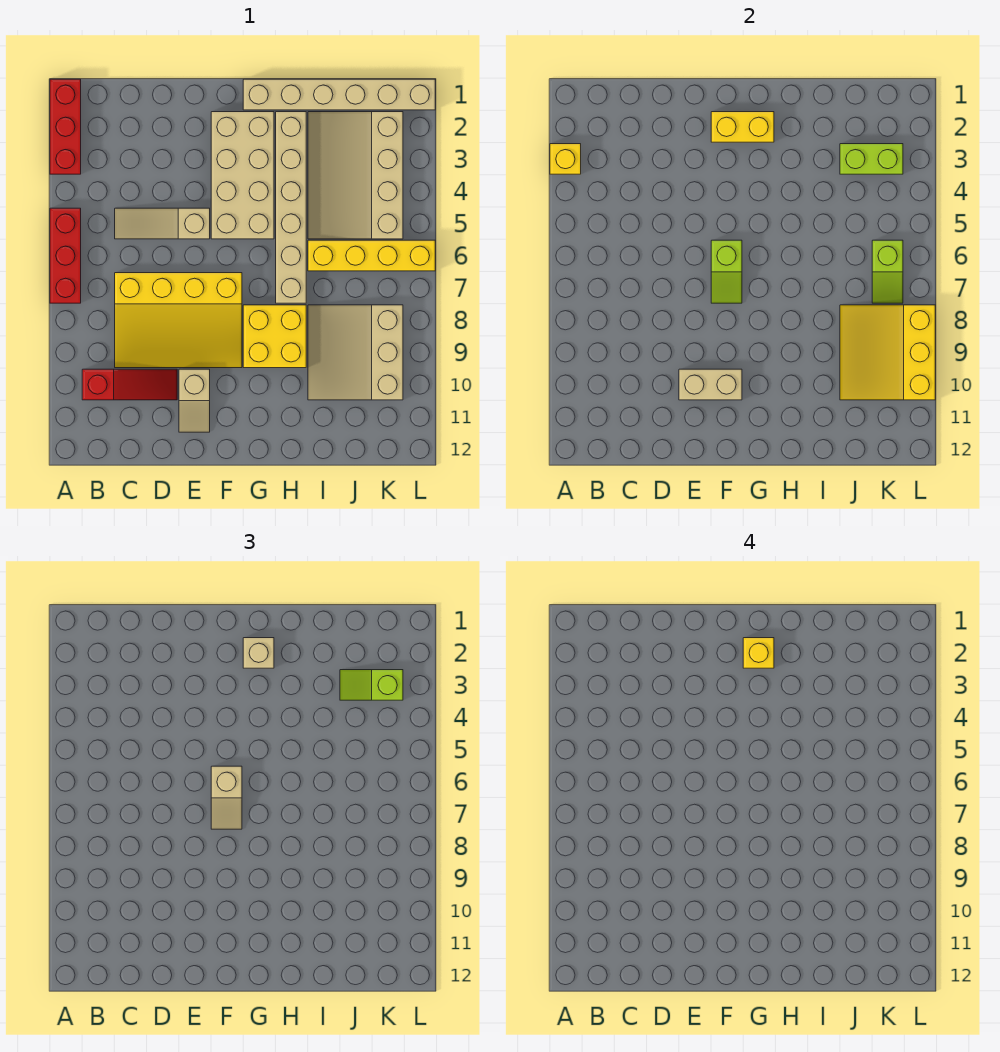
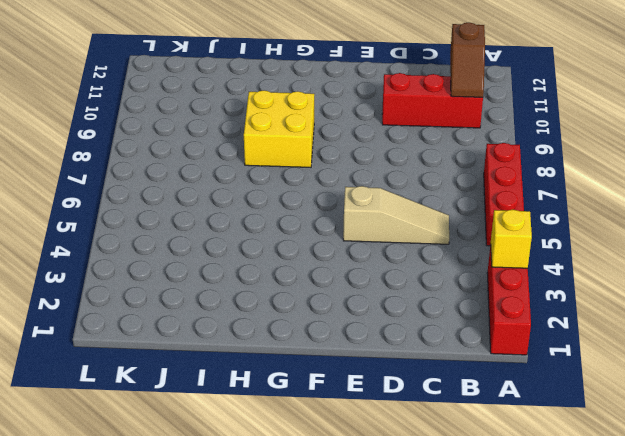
red brick B10:D10 level 1 -> red slope B10:D10 level 1 top B
brown slope B10:B11 level 2 top 11 -> none
none -> yellow slope C7:F9 level 1 top 7
none -> tan slope E10:E11 level 1 top 10
none -> tan brick F2:G5 level 1

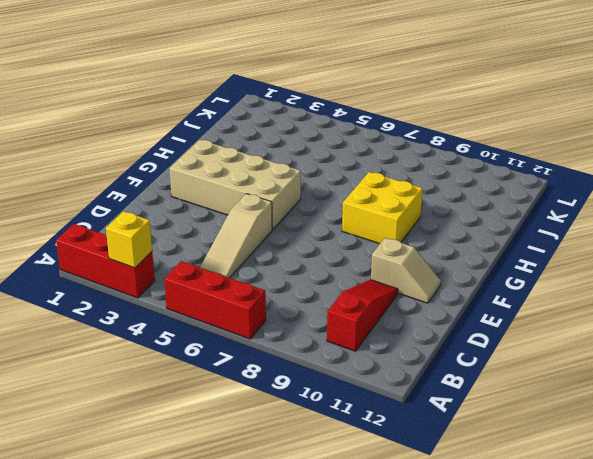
none -> yellow slope C7:F9 level 1 top 7
none -> tan brick G1:L1 level 1
none -> tan brick H2:H7 level 1

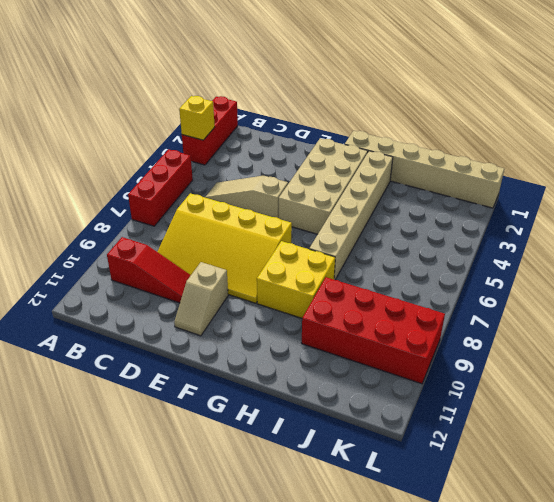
red brick I9:L10 level 1 -> tan slope I8:K10 level 1 top K
none -> tan slope I2:K5 level 1 top K
none -> yellow brick I6:L6 level 1
none -> tan brick E10:F10 level 2

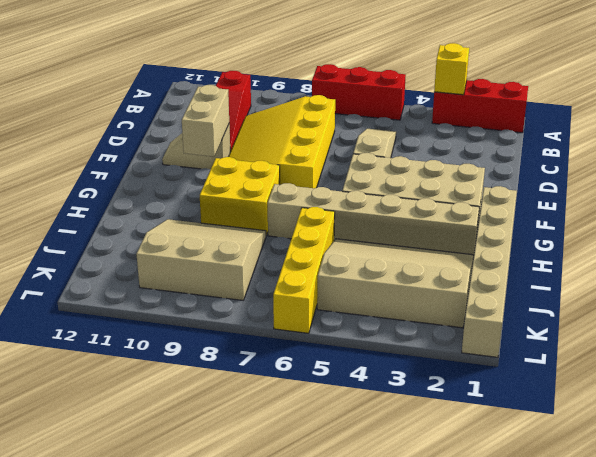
none -> yellow brick F2:G2 level 2
none -> lime slope F6:F7 level 2 top 6
none -> lime brick J3:K3 level 2

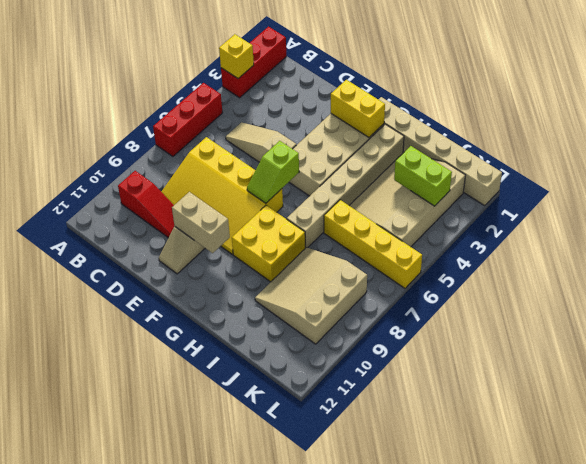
none -> yellow slope J8:L10 level 2 top L
none -> lime slope K6:K7 level 2 top 6
none -> tan slope F6:F7 level 3 top 6

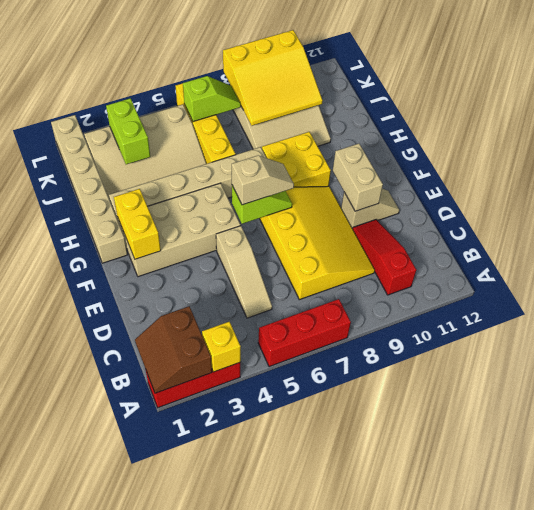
brown slope A1:B2 level 2 top 2 -> none
none -> tan brick G2 level 3
none -> lime slope J3:K3 level 3 top K
none -> yellow brick G2 level 4

